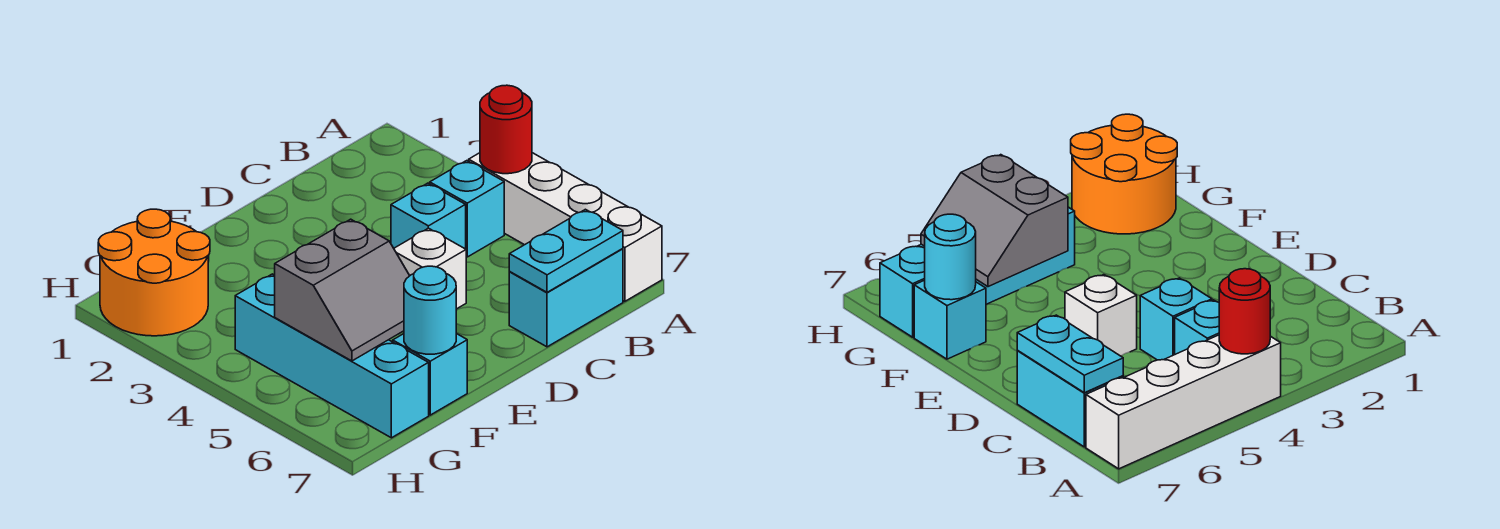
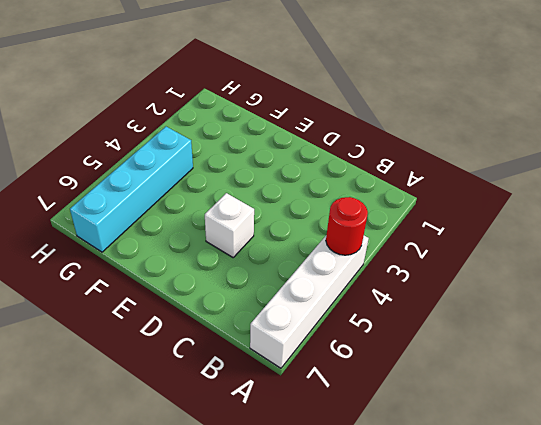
none -> cyan brick B4 level 1
none -> cyan brick B7:C7 level 1
none -> cyan brick C4 level 1

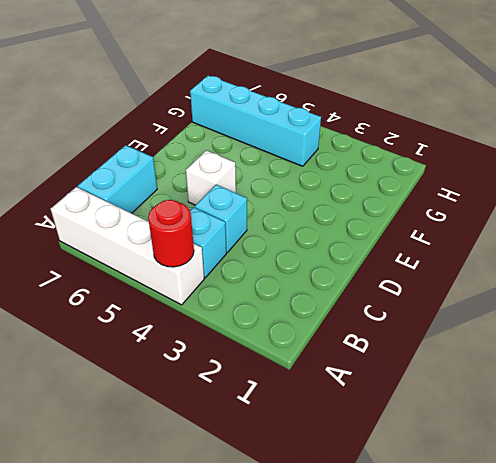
none -> cyan brick F7 level 1
none -> orange round brick G1:H2 level 1
none -> cyan plate B7:C7 level 2

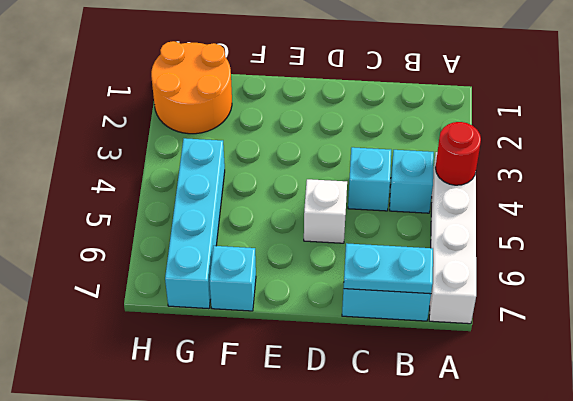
none -> grey slope F5:G6 level 2 top 5
none -> cyan round brick F7 level 2

